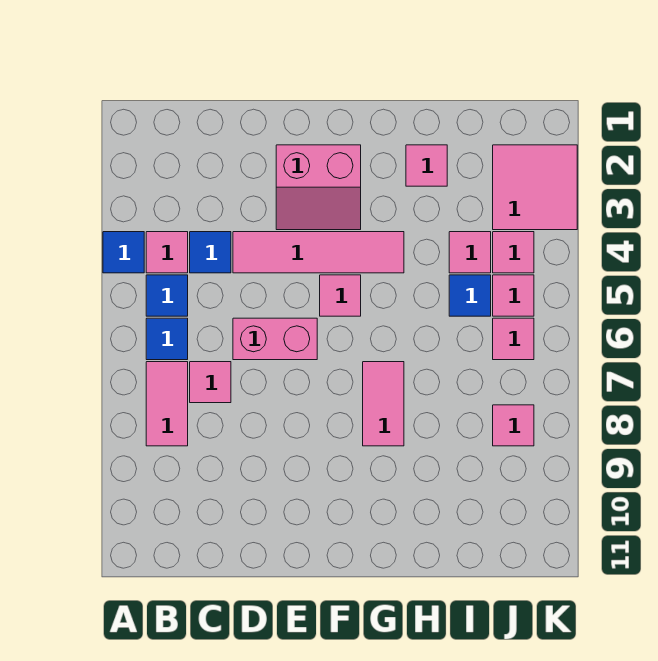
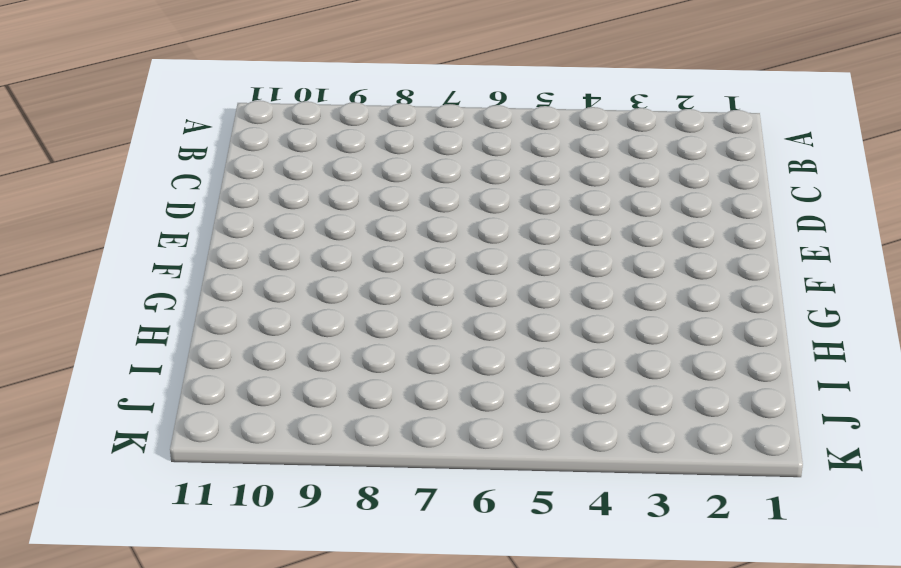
none -> blue tile A4 level 1
none -> pink tile B4 level 1
none -> blue tile B5 level 1

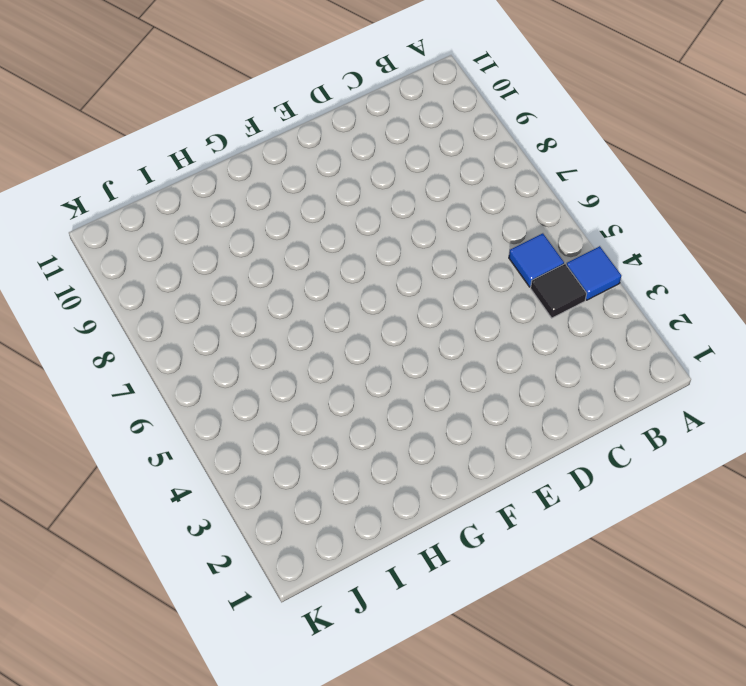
black tile B4 level 1 -> pink tile B4 level 1
none -> blue tile B6 level 1
none -> pink tile B7:B8 level 1
none -> blue tile C4 level 1

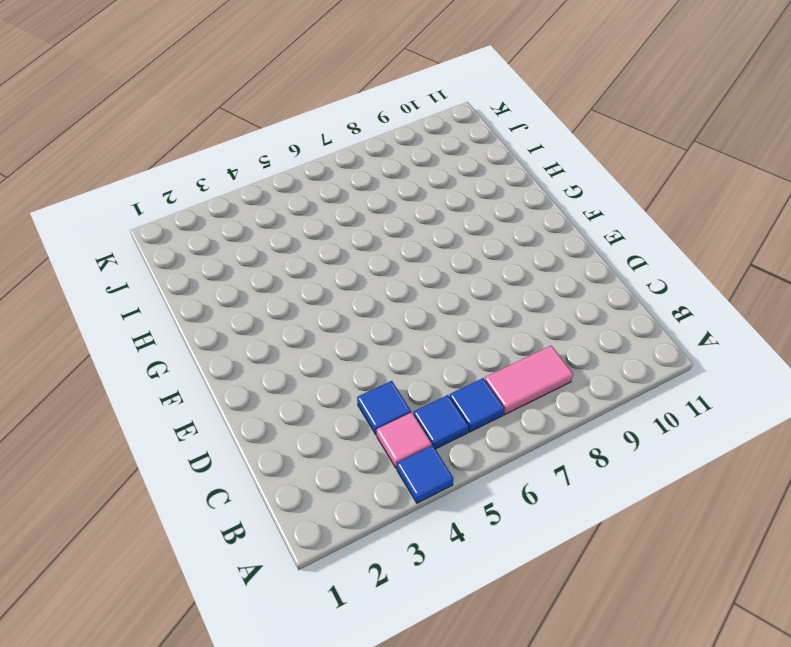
none -> pink tile C7 level 1
none -> pink tile D4:G4 level 1
none -> pink brick D6:E6 level 1

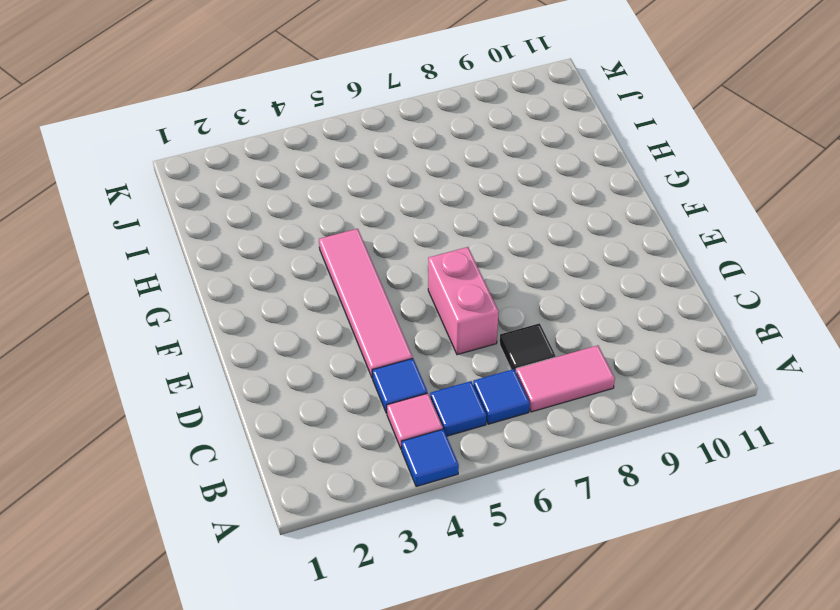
black tile C7 level 1 -> pink tile C7 level 1
none -> pink slope E2:F3 level 1 top 2
none -> pink tile F5 level 1
none -> pink tile G7:G8 level 1

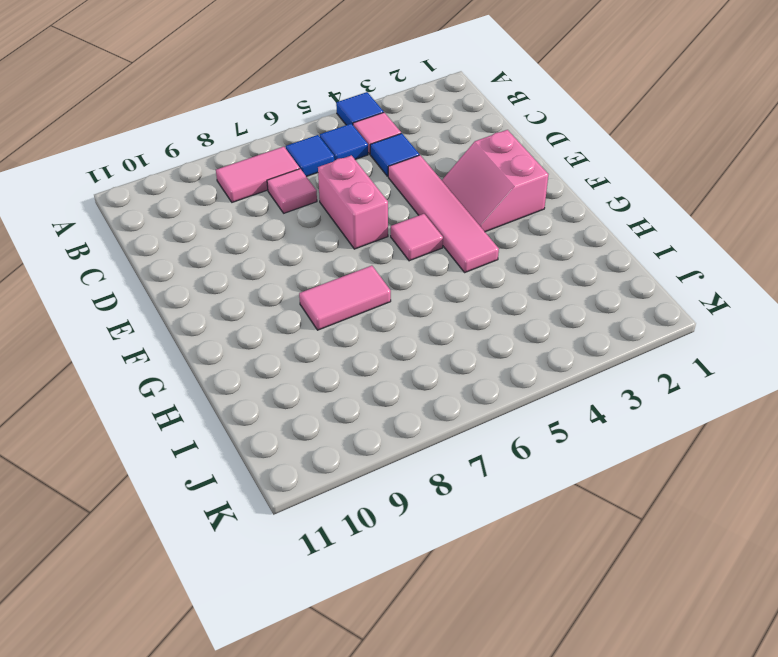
none -> pink tile H2 level 1
none -> pink tile I4 level 1
none -> blue tile I5 level 1

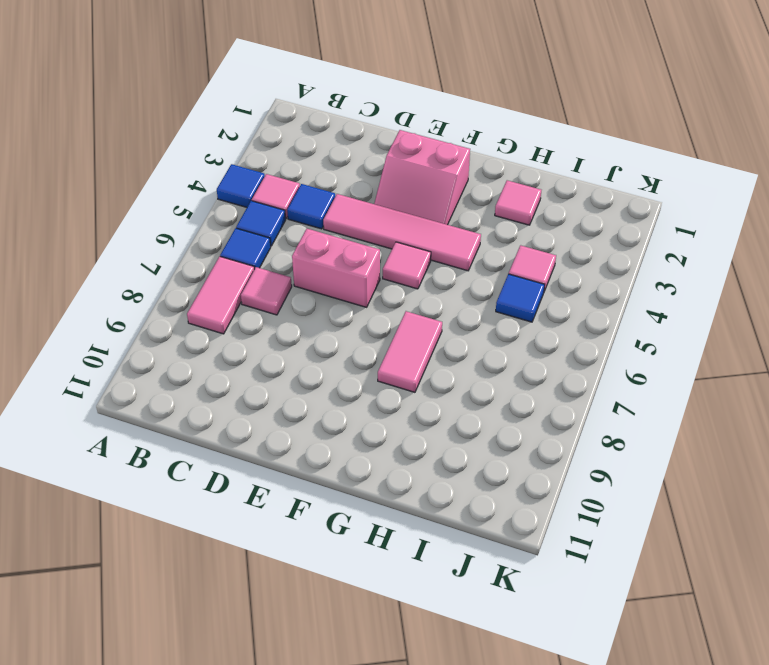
none -> pink tile J2:K3 level 1
none -> pink tile J4 level 1
none -> pink tile J5 level 1

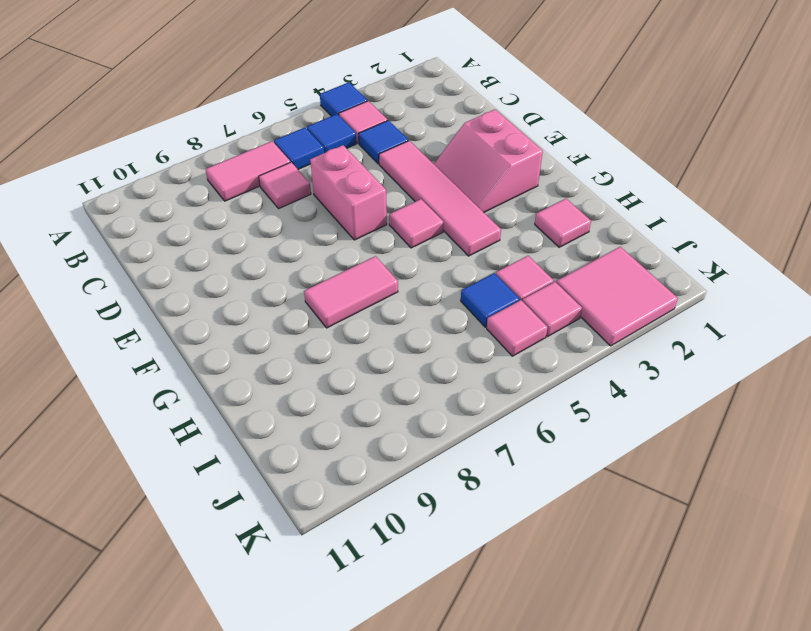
none -> pink tile J6 level 1
none -> pink tile J8 level 1

